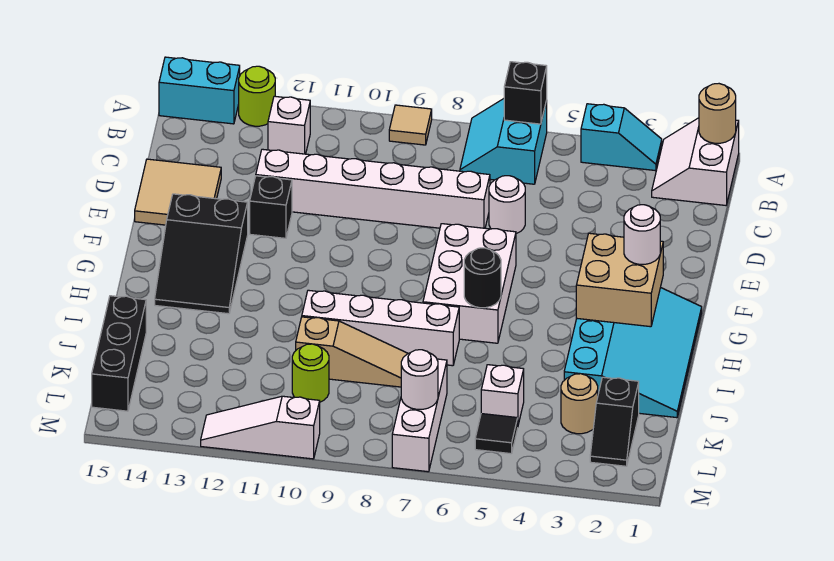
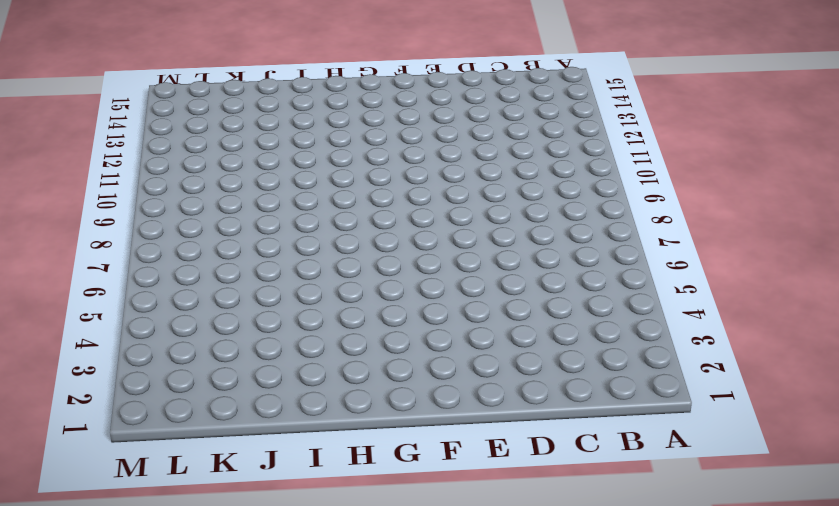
none -> white slope A1:B2 level 1 top 1
none -> cyan slope A3:A4 level 1 top 4
none -> cyan slope A6:B7 level 1 top 6
none -> tan tile A9 level 1

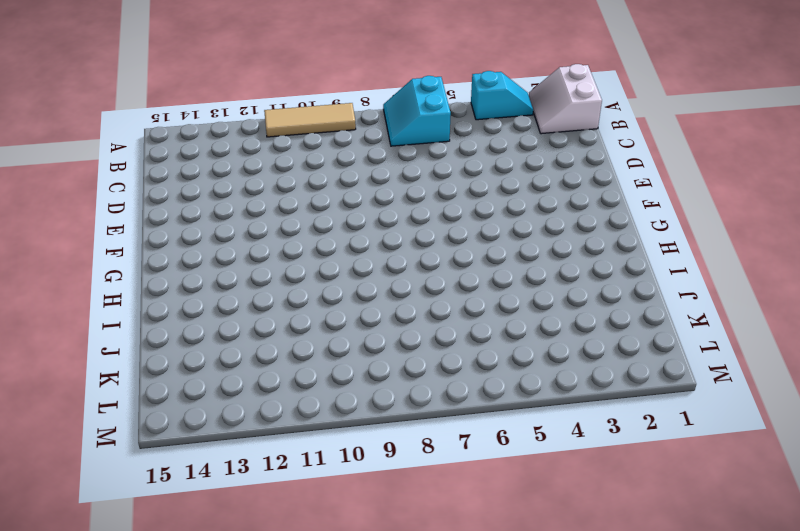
tan tile A9:A11 level 1 -> tan tile A9 level 1
none -> lime round brick A13 level 1
none -> cyan brick A14:A15 level 1
none -> white brick B12 level 1
none -> white round brick D6 level 1

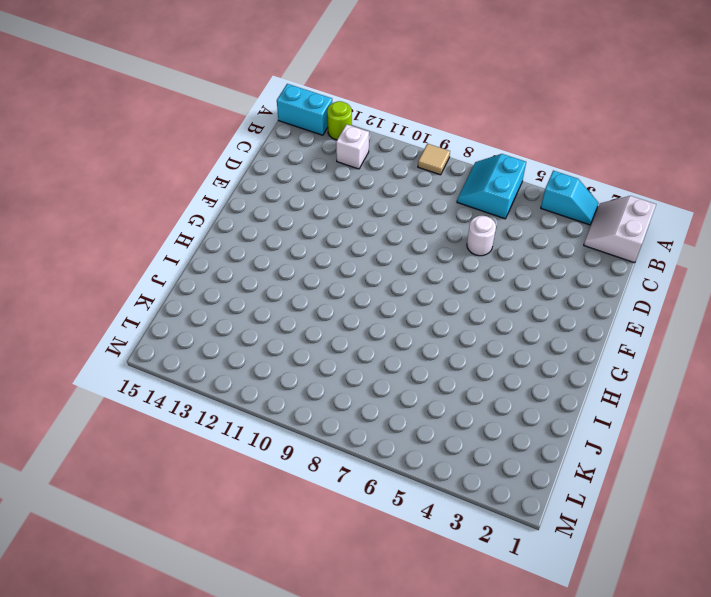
none -> white brick D7:D12 level 1
none -> tan tile D14:E15 level 1
none -> black brick E12 level 1
none -> white brick F6:H7 level 1

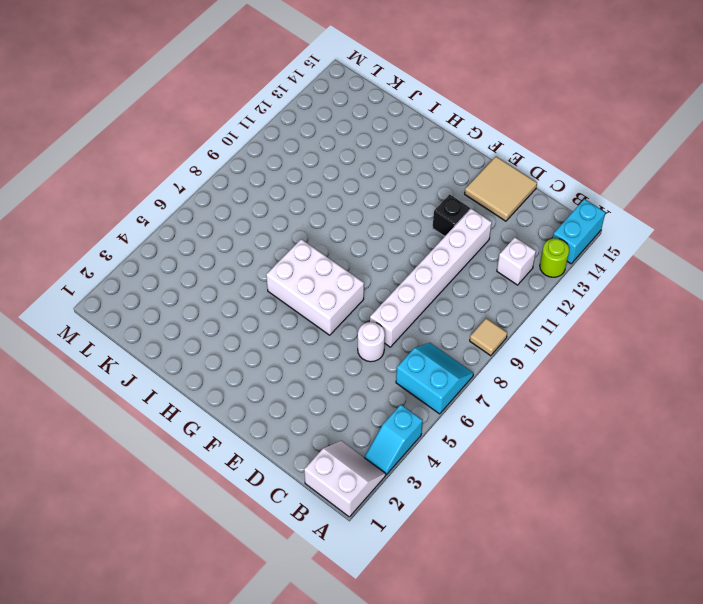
none -> black slope F13:H14 level 1 top F
none -> cyan slope G1:J3 level 1 top 3
none -> white brick I7:I10 level 1
none -> tan slope J8:J10 level 1 top 10

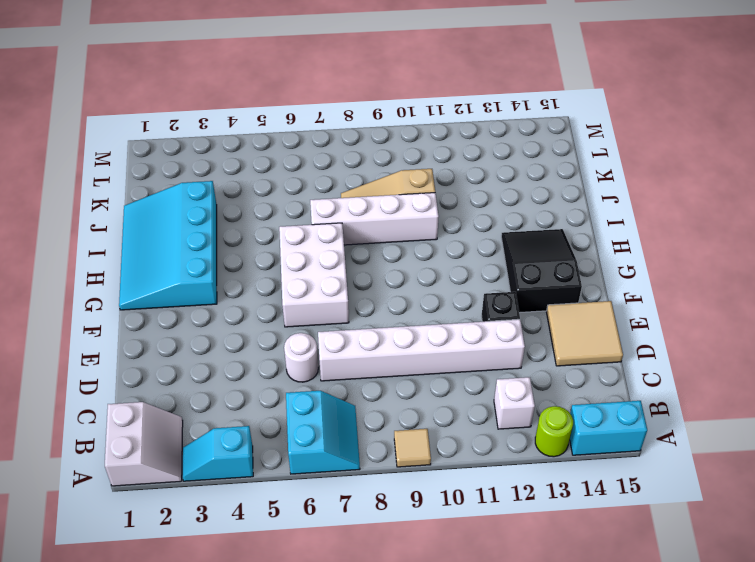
none -> black brick J15:L15 level 1
none -> black slope K2:L2 level 1 top K
none -> tan round brick K3 level 1
none -> white brick K5 level 1

